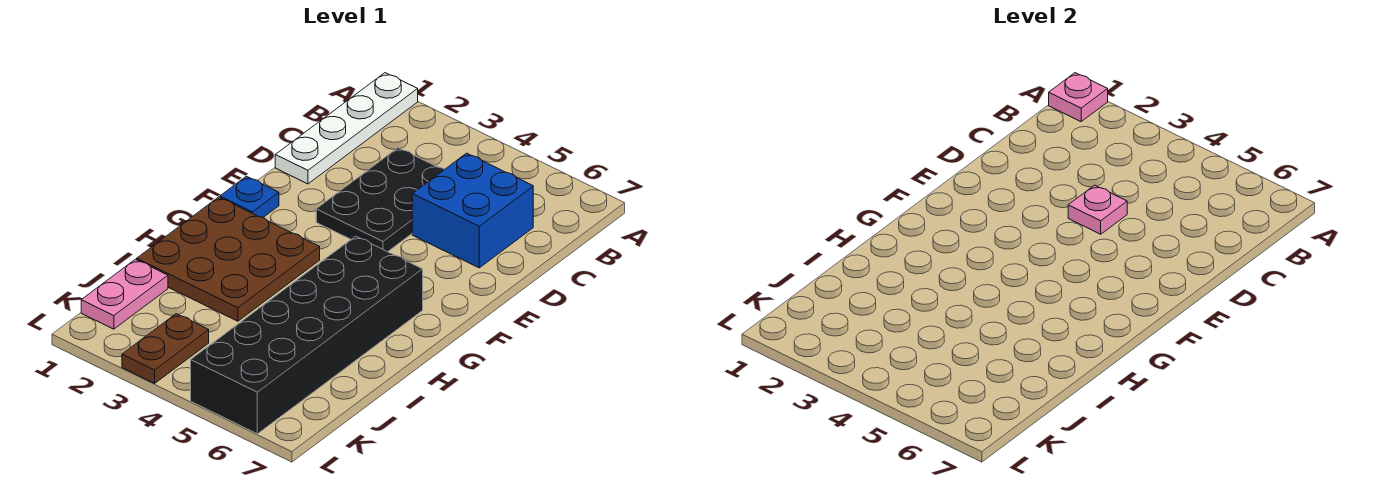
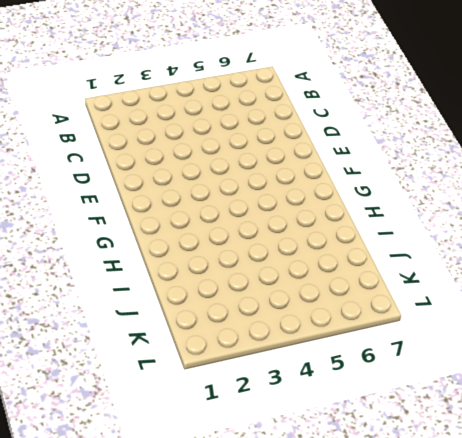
none -> white plate A1:D1 level 1
none -> black plate C3:E4 level 1

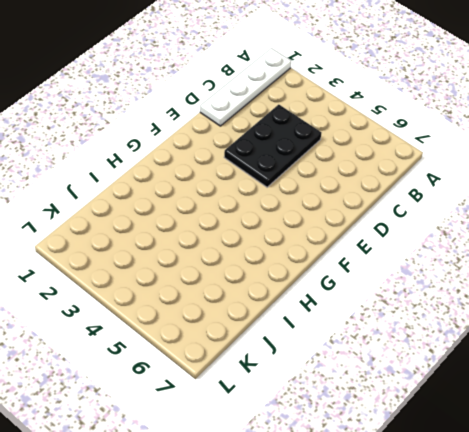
none -> blue brick C5:D6 level 1
none -> blue plate F1 level 1

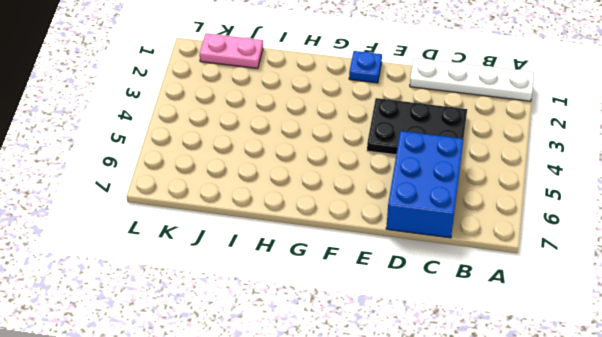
blue brick C5:D7 level 1 -> blue brick C5:D6 level 1
none -> brown plate G1:I3 level 1
none -> black brick G5:L6 level 1

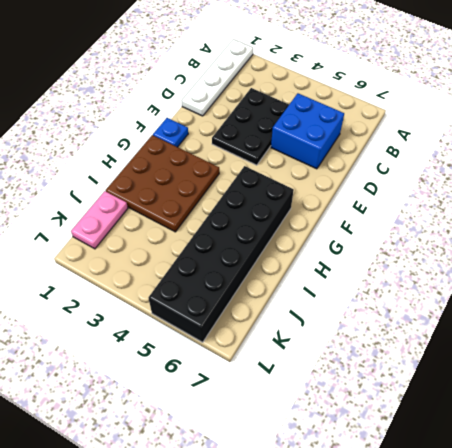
none -> brown plate K3:L3 level 1
none -> pink plate A1 level 2

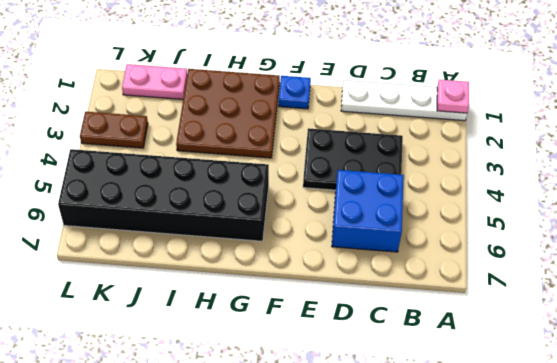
none -> pink plate D4 level 2

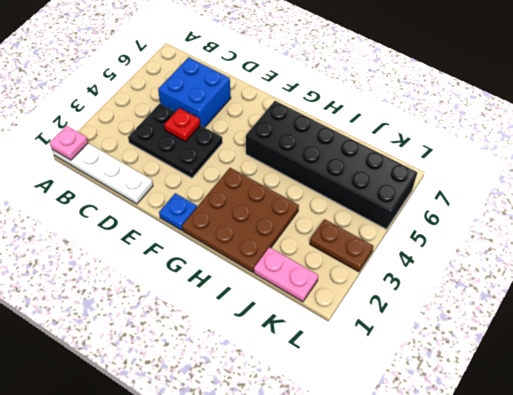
red plate D4 level 2 -> pink plate D4 level 2

